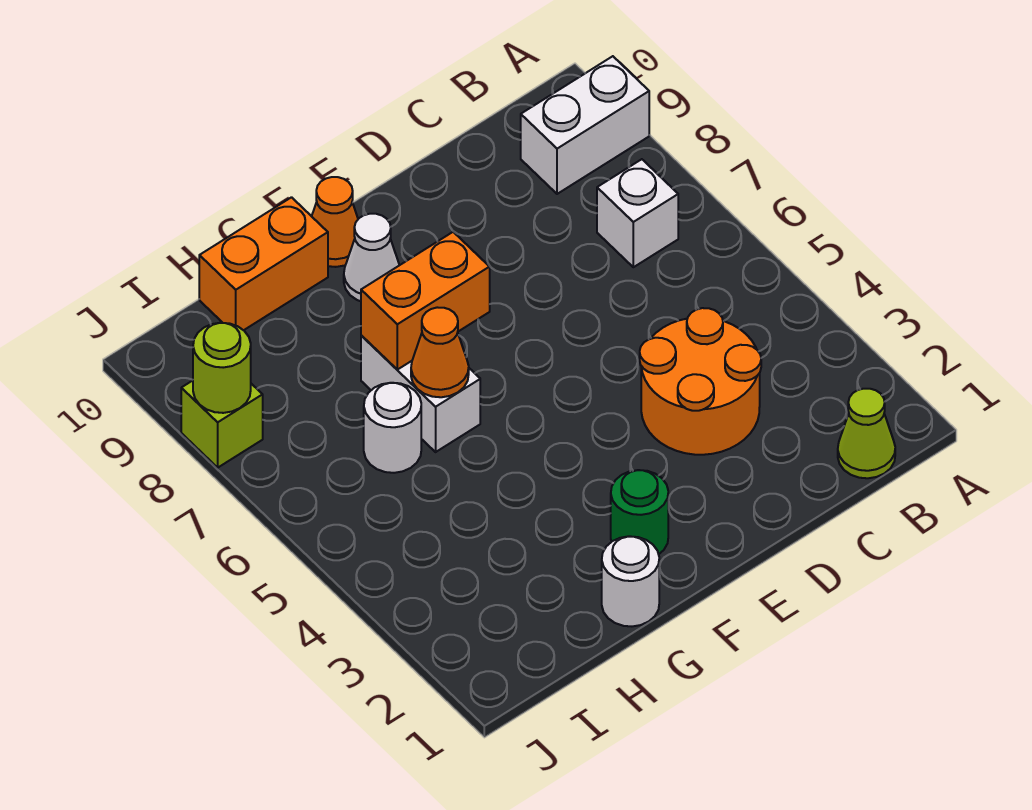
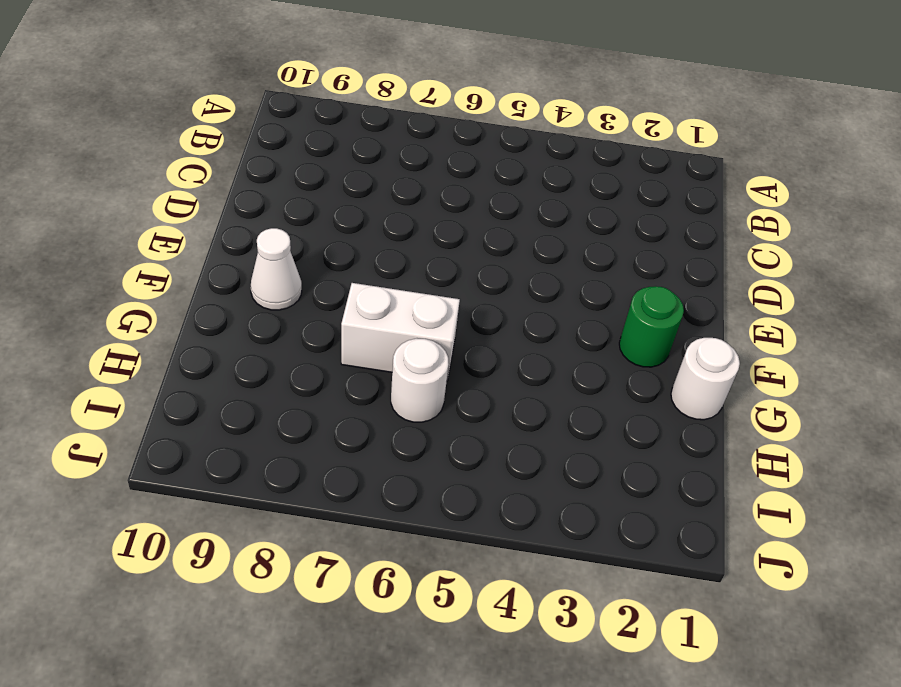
none -> white brick A9:B9 level 1
none -> lime cone B1 level 1
none -> white brick B7 level 1

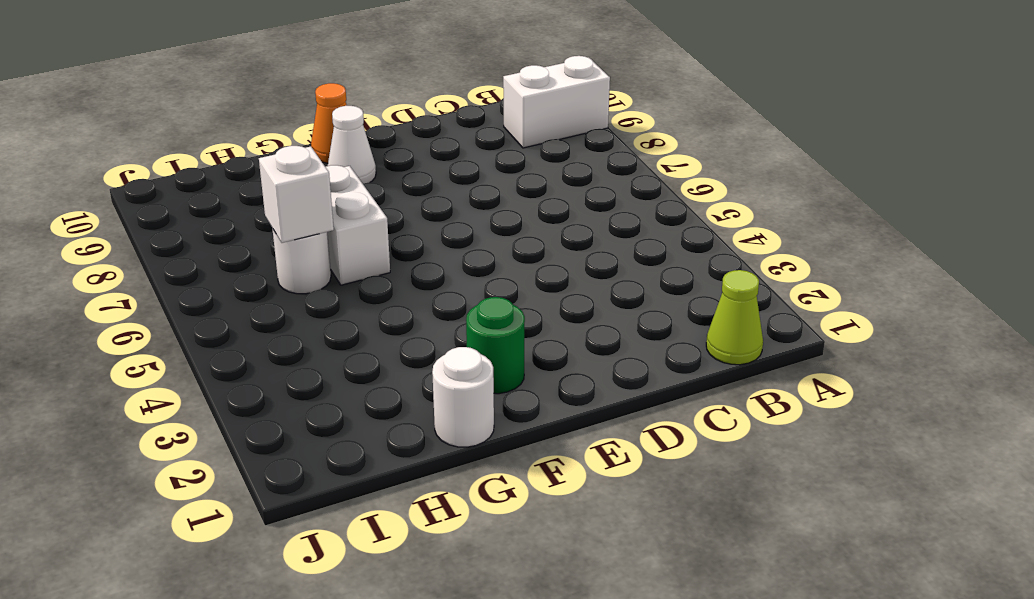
white brick H6 level 2 -> white brick B7 level 1
none -> orange round brick C3:D4 level 1
none -> orange brick G10:H10 level 1
none -> lime brick J8 level 1

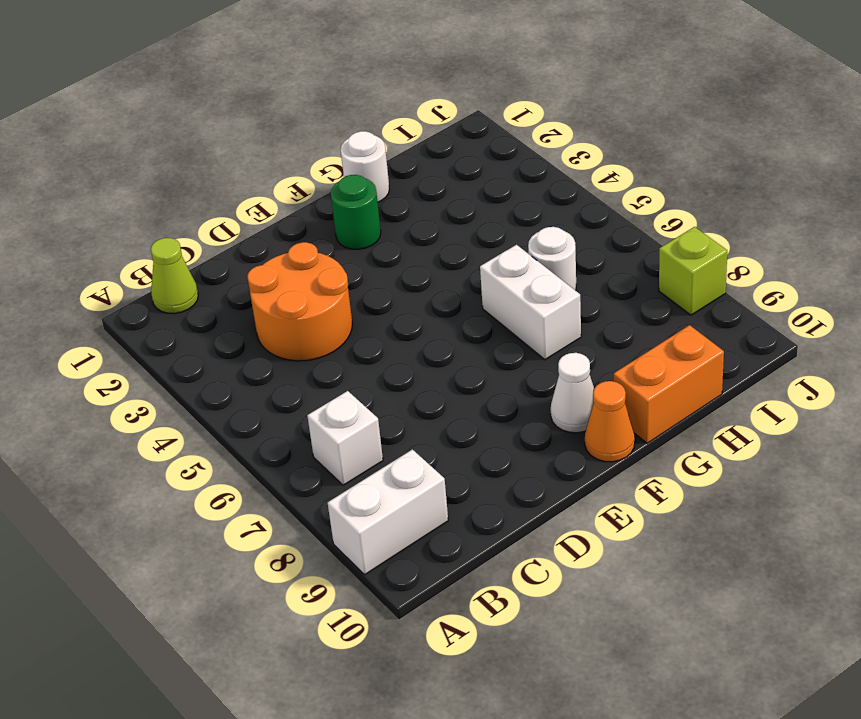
none -> orange brick F7:G7 level 2
none -> orange cone G6 level 2
none -> lime round brick J8 level 2

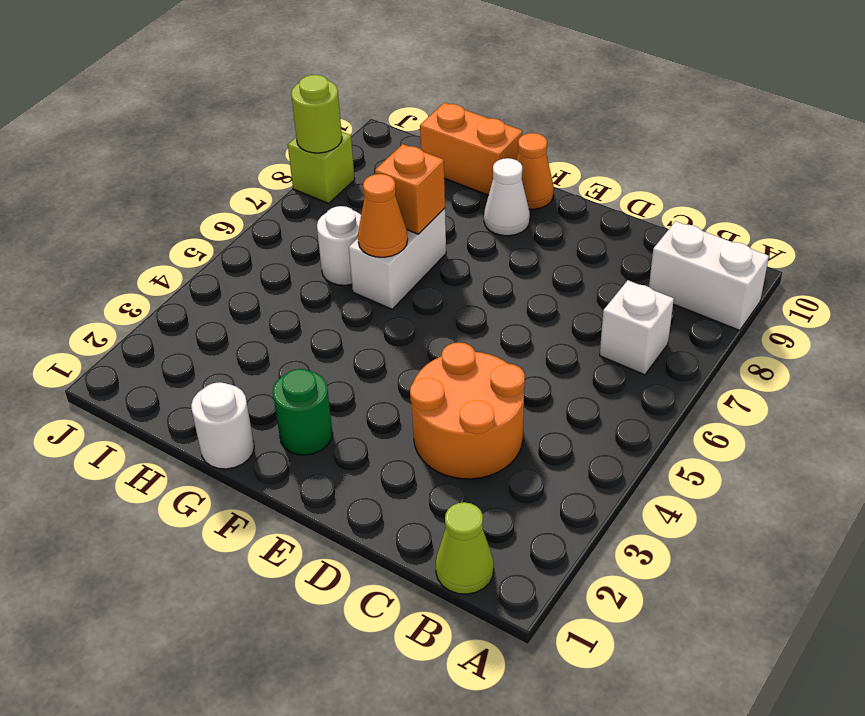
orange brick G7 level 2 -> orange brick F7:G7 level 2

